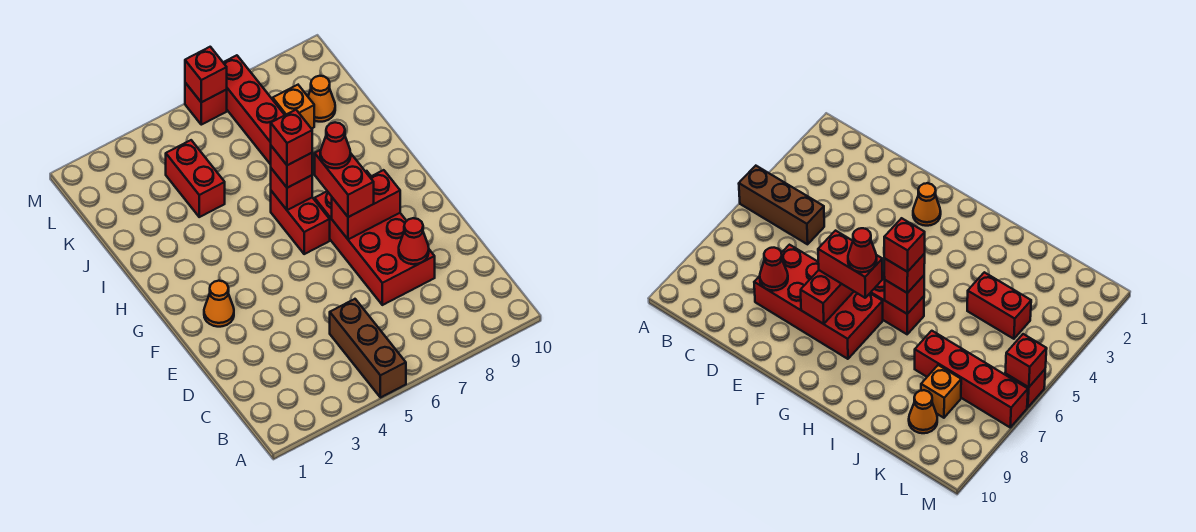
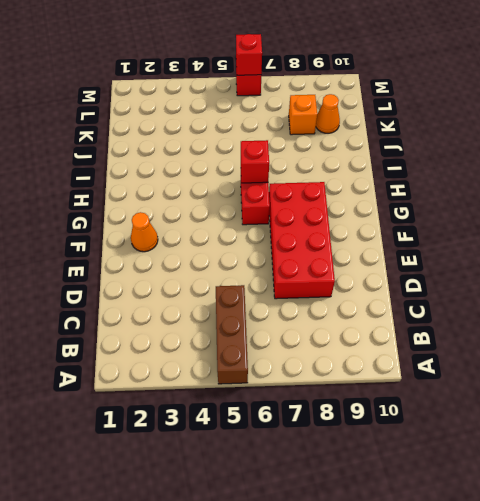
none -> red brick J4:K4 level 1
none -> red brick J7:M7 level 1
none -> red cone D8 level 2

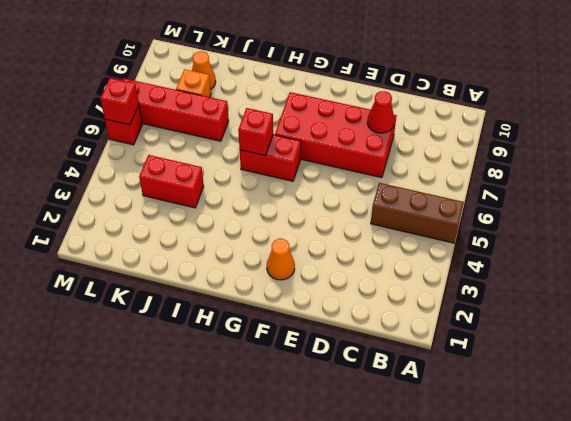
none -> red brick F7:F8 level 2
none -> red brick F7:G7 level 3
none -> red brick H6 level 3

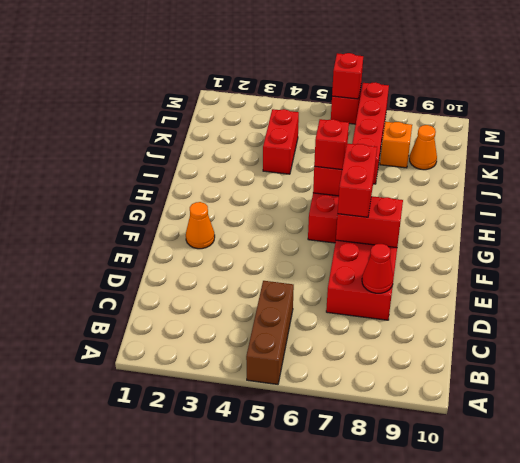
none -> red cone G7 level 4
none -> red brick H6 level 4

